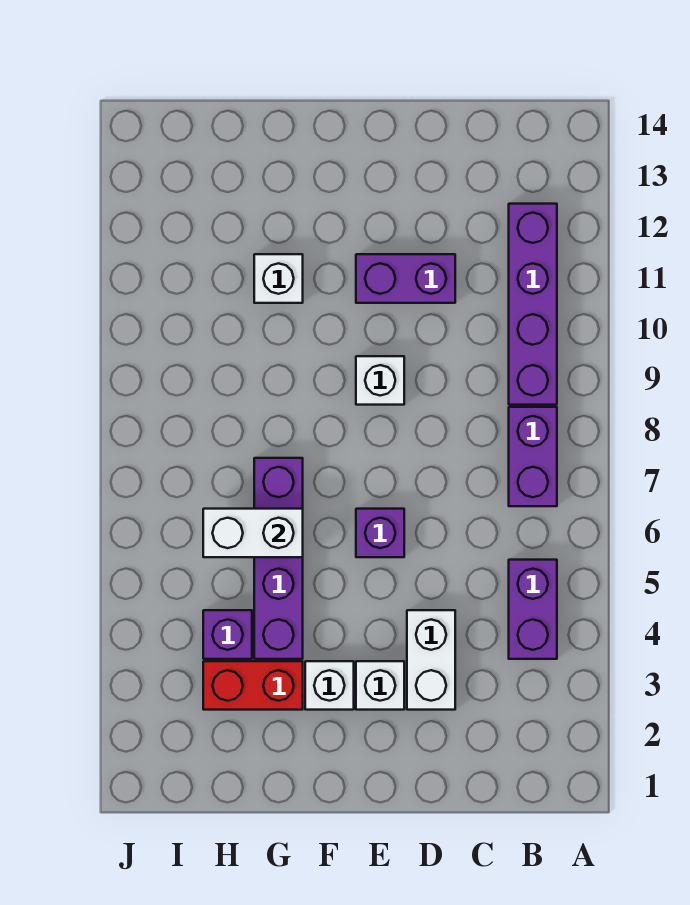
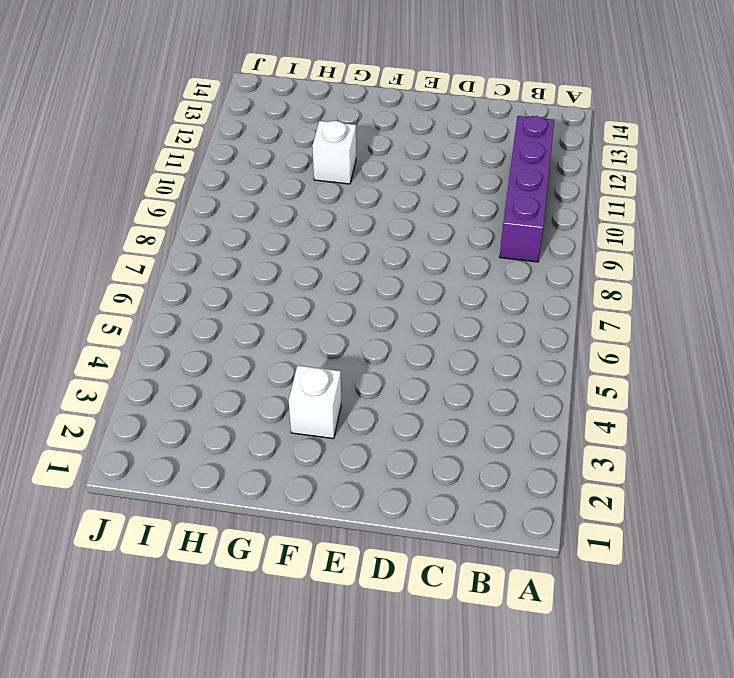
none -> purple brick B4:B5 level 1
none -> purple brick B7:B8 level 1
none -> white brick D3:D4 level 1

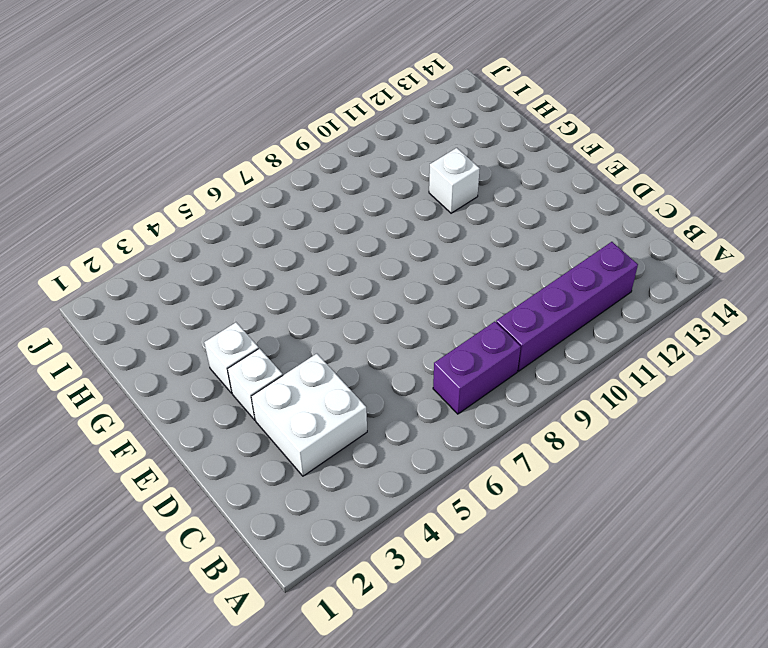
white brick C3:D4 level 1 -> white brick D3:D4 level 1
none -> purple brick B4:B5 level 1
none -> purple brick D11:E11 level 1
none -> purple brick E6 level 1

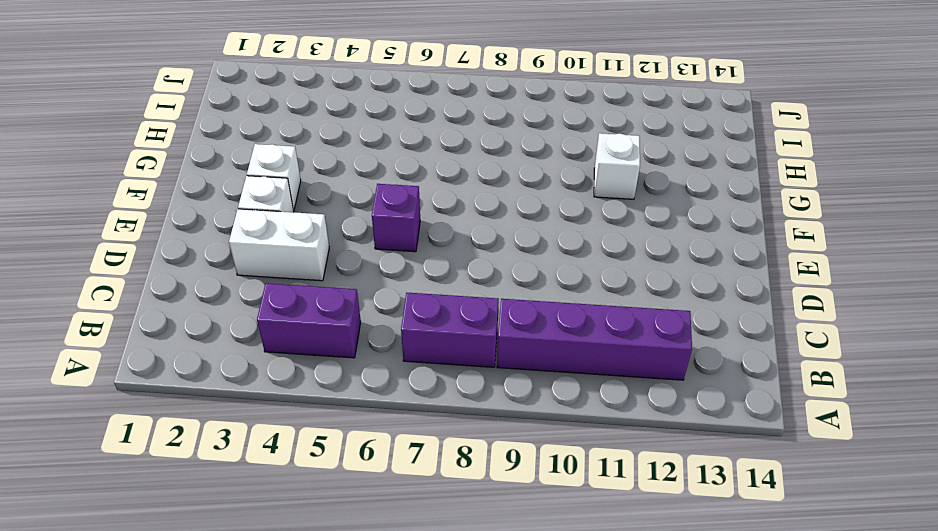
none -> purple brick D11:E11 level 1
none -> white brick E9 level 1
none -> red brick G3:H3 level 1

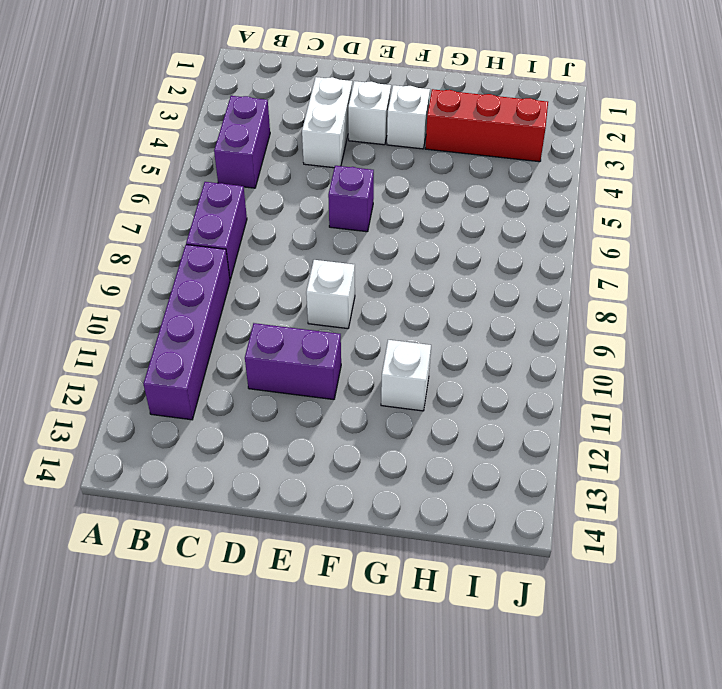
red brick G3:I3 level 1 -> red brick G3:H3 level 1
none -> purple brick G4:G7 level 1
none -> purple brick H4 level 1
none -> white brick G6:H6 level 2

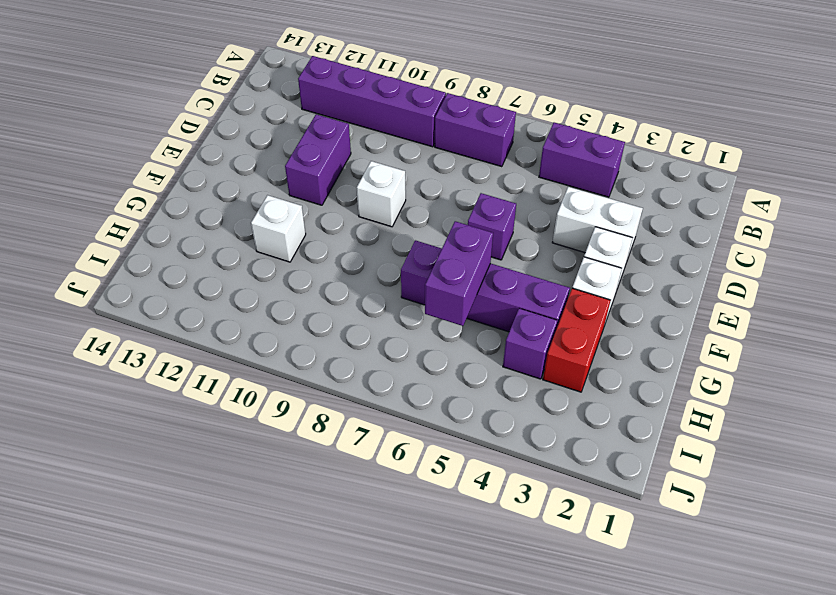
purple brick G6:H6 level 2 -> white brick G6:H6 level 2

